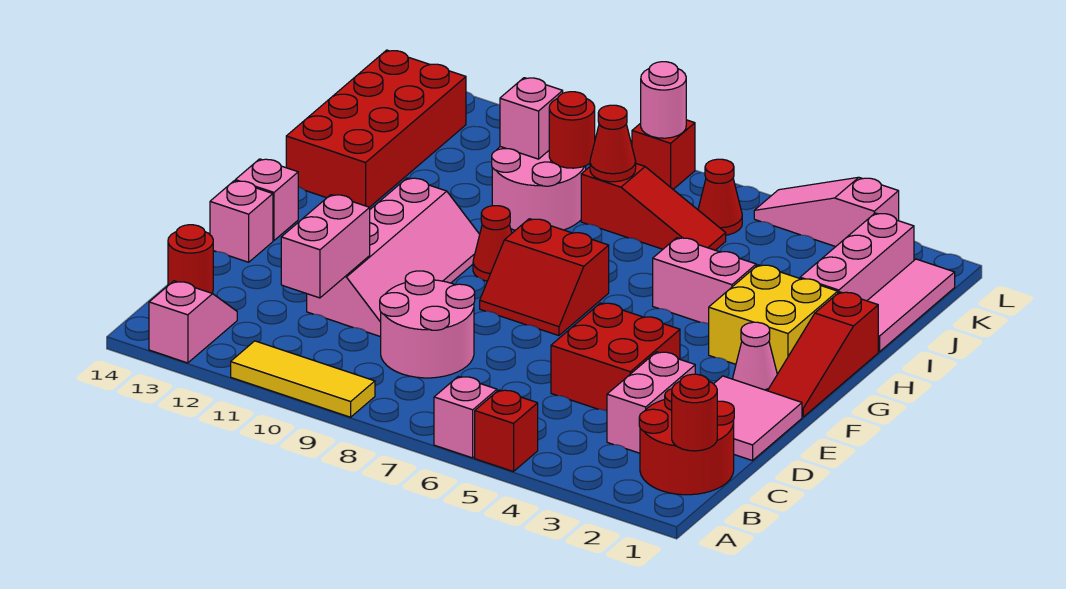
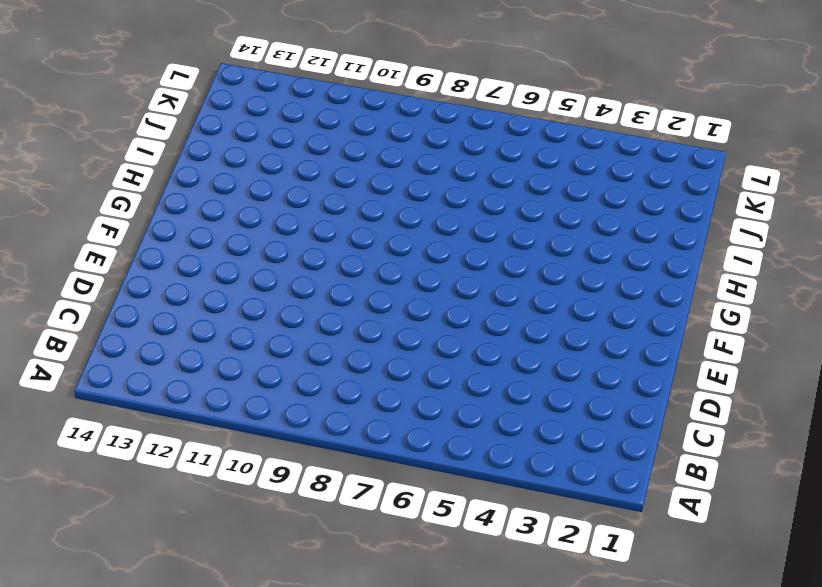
none -> red brick A5 level 1
none -> pink brick A6 level 1
none -> yellow tile A9:A11 level 1
none -> pink slope A13:B13 level 1 top A

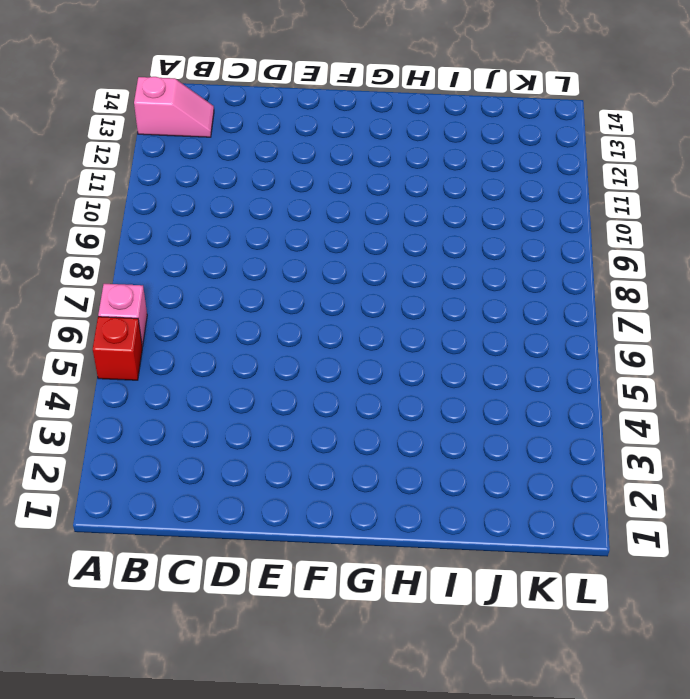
none -> yellow tile A9:A11 level 1
none -> red round brick B1:C2 level 1
none -> pink brick C3:D3 level 1
none -> pink round brick C8:D9 level 1

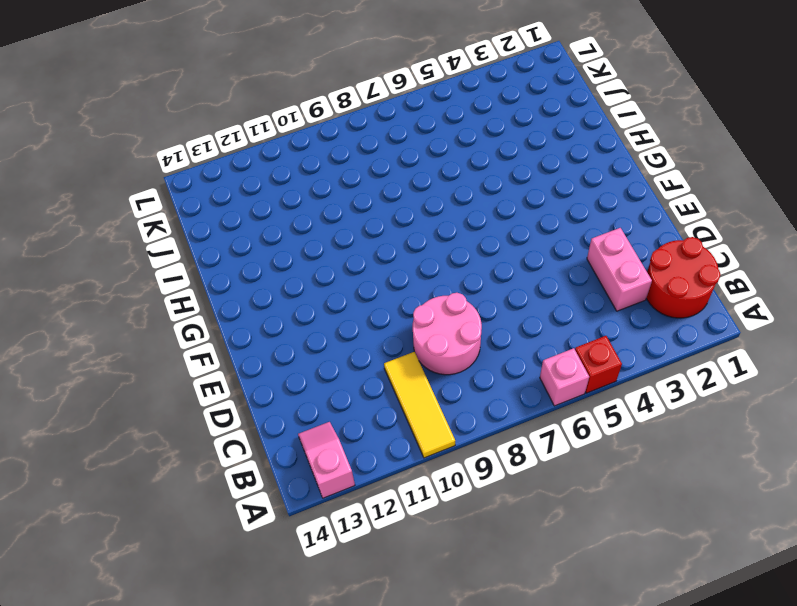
yellow tile A10:C10 level 1 -> yellow tile A9:A11 level 1
none -> red round brick C14 level 1
none -> pink tile D1:E2 level 1
none -> red brick D4:E5 level 1
none -> pink slope D10:G11 level 1 top 11

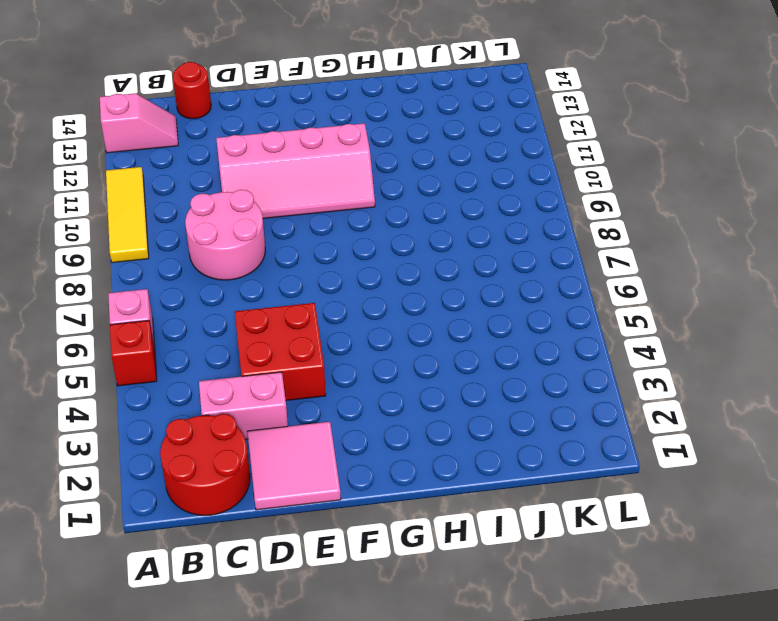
none -> pink brick E14 level 1
none -> red slope F1:H1 level 1 top H
none -> pink cone F2 level 1
none -> red slope F7:G8 level 1 top G

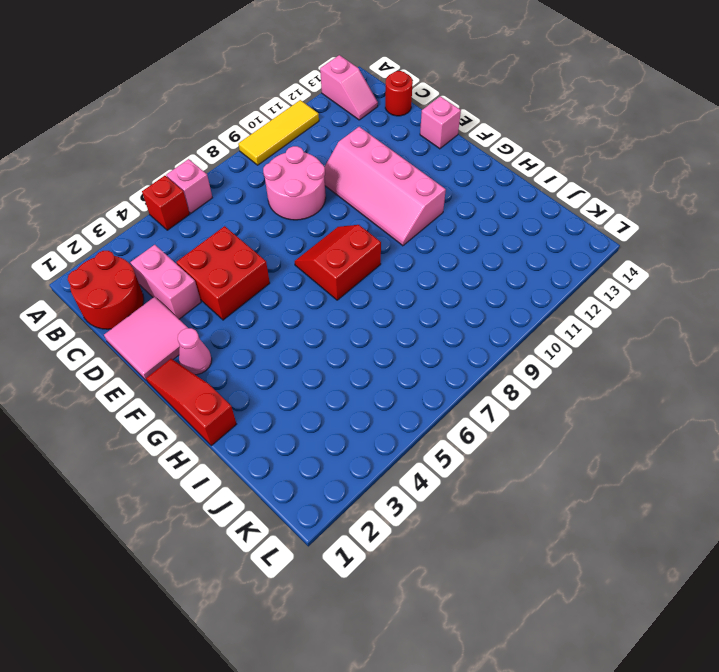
none -> pink brick F14 level 1
none -> yellow brick G2:H3 level 1
none -> red cone G9 level 1
none -> pink brick H4:H5 level 1

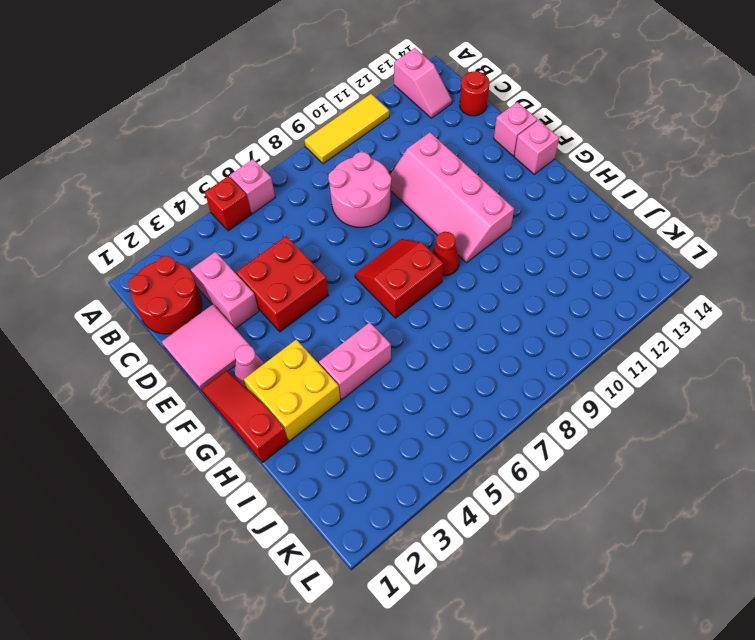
none -> red brick H13:K14 level 1
none -> pink tile I1:K1 level 1
none -> pink brick I2:K2 level 1
none -> pink round brick I9:J10 level 1

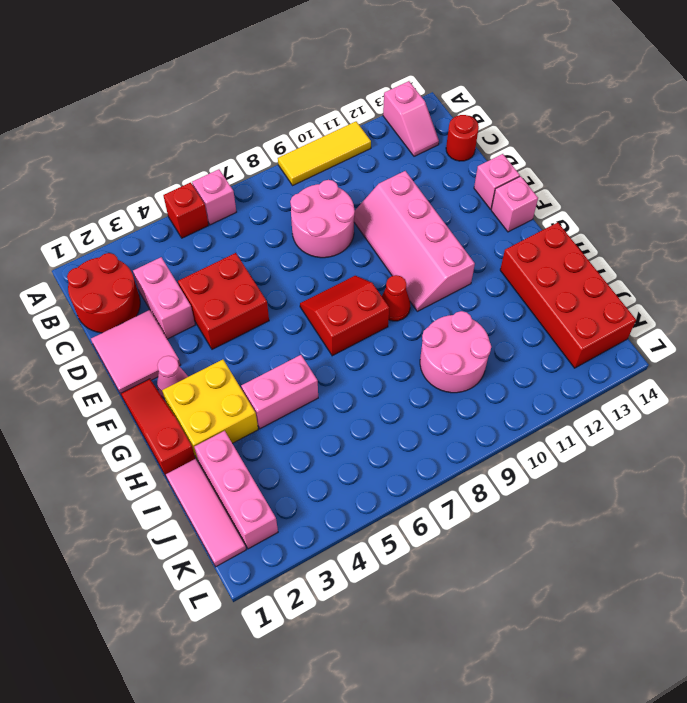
none -> red slope J6:J8 level 1 top 8
none -> red cone K6 level 1
none -> pink slope L3:L5 level 1 top 3
none -> red brick L8 level 1

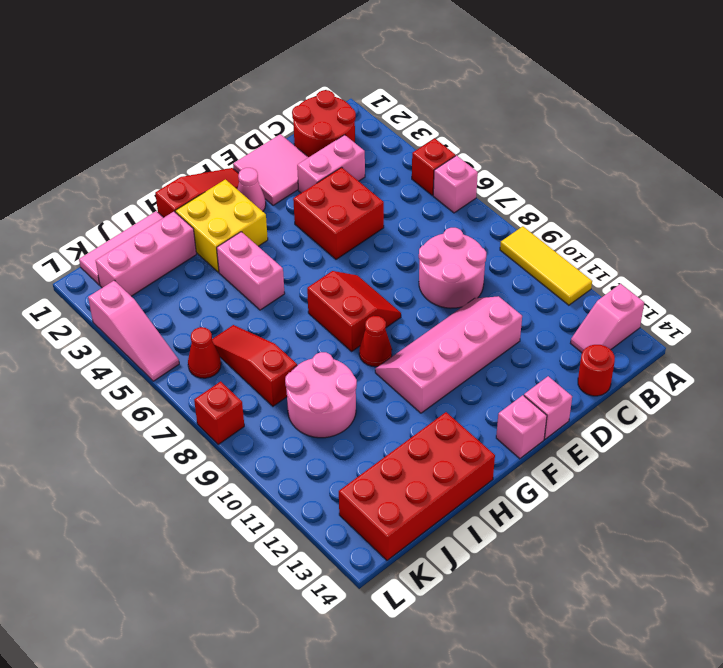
none -> red round brick B1 level 2
none -> pink brick C11:D11 level 2
none -> red cone J8 level 2
none -> red round brick J9 level 2

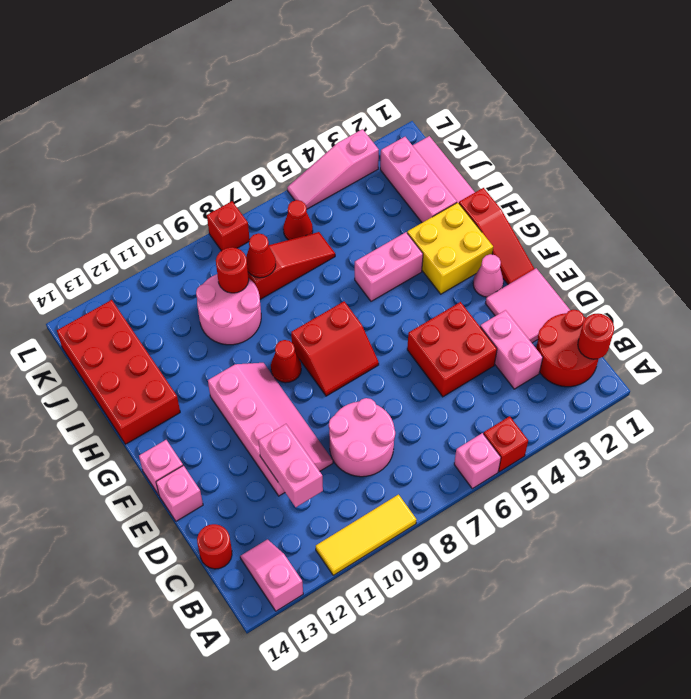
none -> pink brick J10 level 2
none -> pink round brick L8 level 2

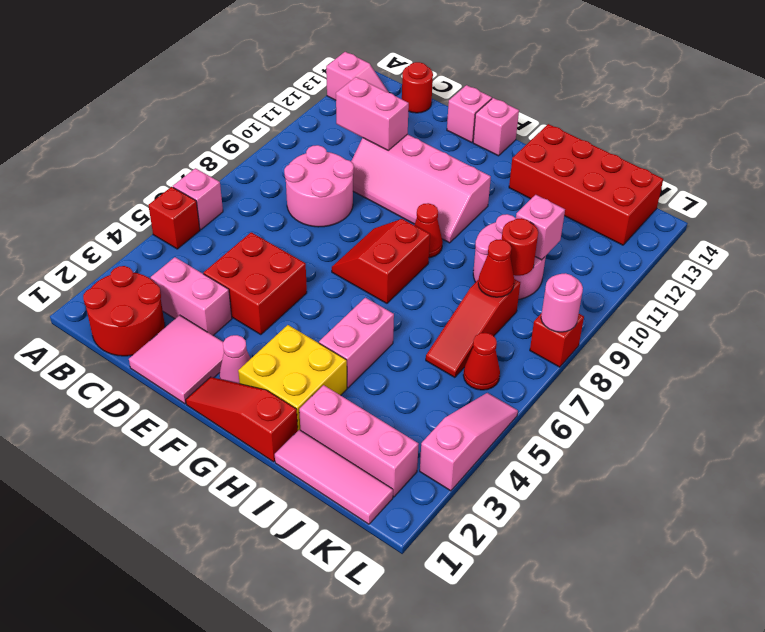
none -> yellow tile A9:A11 level 1
none -> red round brick B1 level 2

